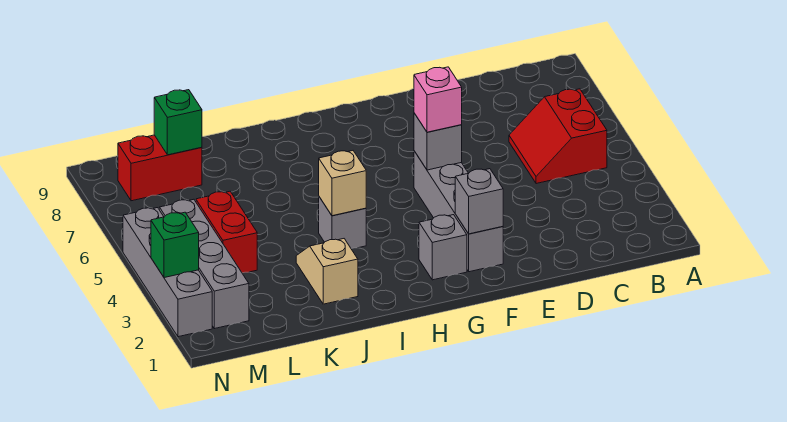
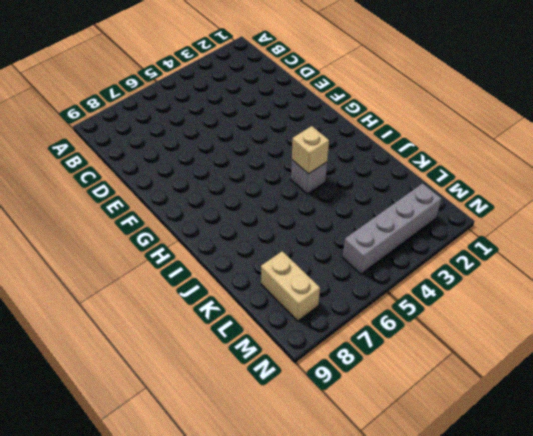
tan brick L8:M8 level 1 -> red brick L8:M8 level 1
none -> red slope B5:C6 level 1 top B
none -> grey brick F2:F5 level 1
none -> grey brick G2 level 1

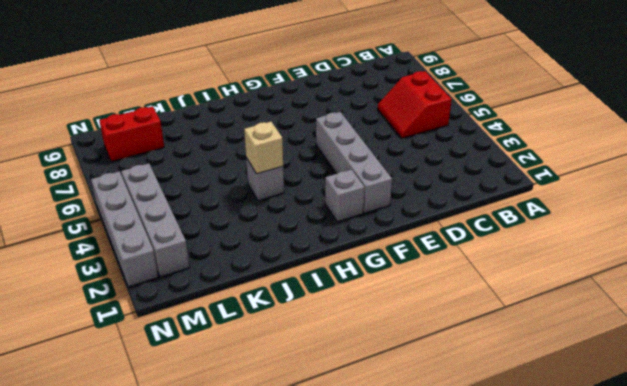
none -> tan slope J2:J3 level 1 top 2
none -> red brick L4:L5 level 1
none -> grey brick F2 level 2

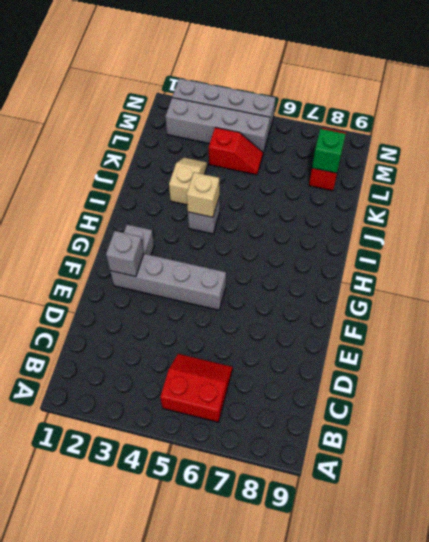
tan slope J3:K3 level 1 top J -> tan slope J2:J3 level 1 top 2
red slope L4:L5 level 1 top 4 -> red brick L4:L5 level 1
none -> grey brick F5 level 2
none -> green brick N3 level 2
none -> pink brick F5 level 3

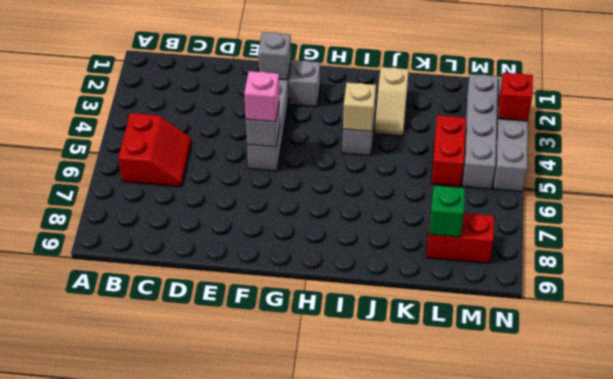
red brick N3 level 2 -> green brick N3 level 2

